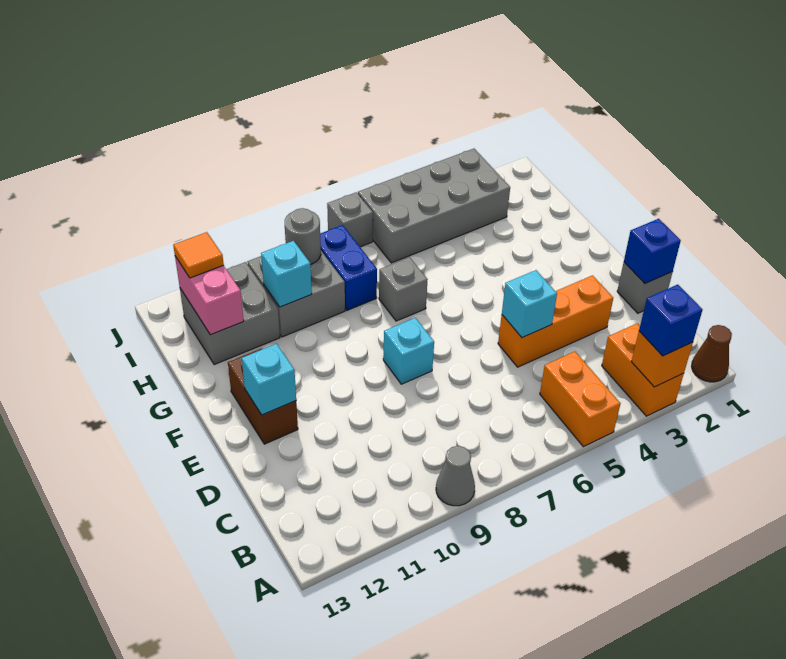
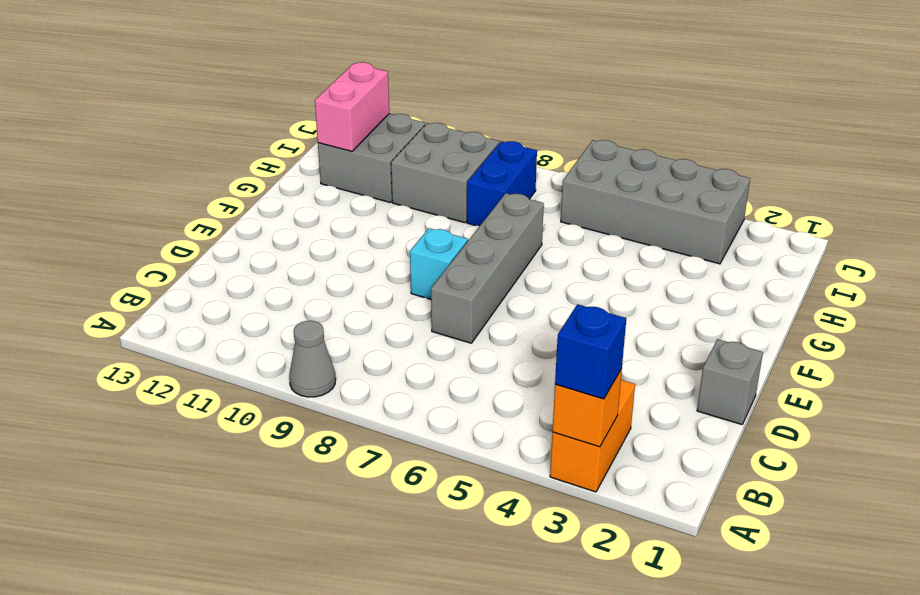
grey brick D7:G7 level 1 -> grey brick G7 level 1
none -> brown cone A1 level 1
none -> orange brick A5:B5 level 1
none -> orange brick D3:D5 level 1

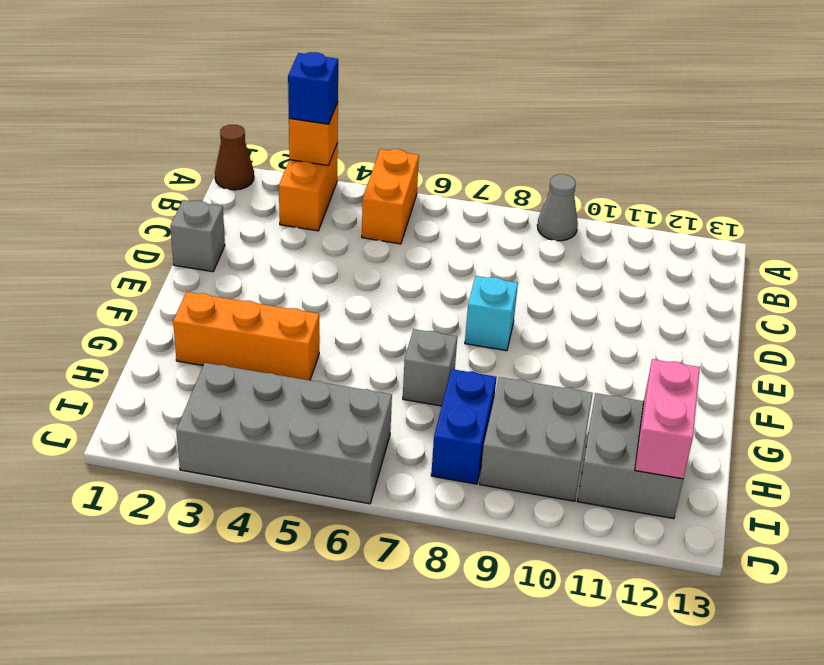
orange brick G2:G4 level 1 -> orange brick D3:D5 level 1
none -> brown brick E12:F12 level 1
none -> grey brick J7 level 1
none -> blue brick D1 level 2

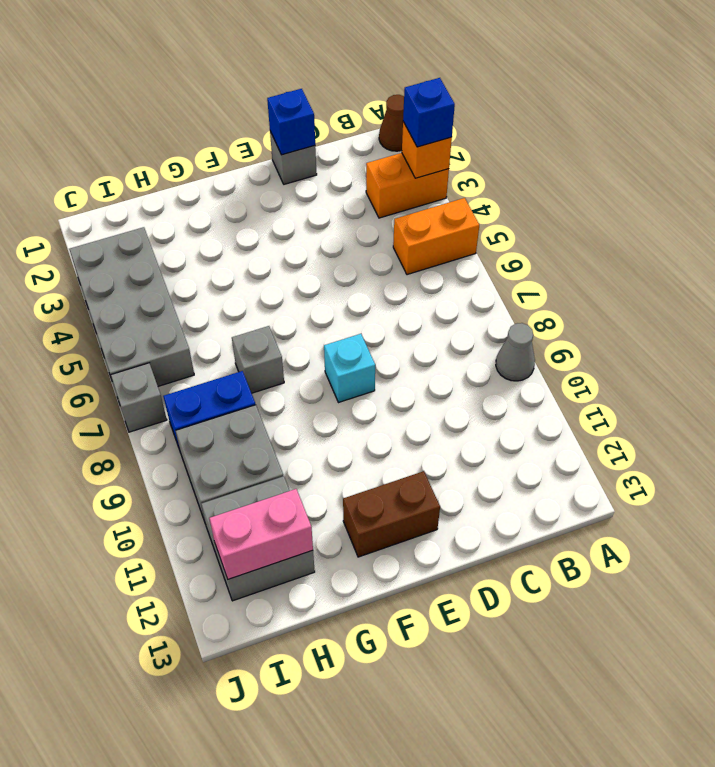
none -> orange brick D3:D5 level 1
none -> cyan brick D5 level 2
none -> cyan brick E12 level 2

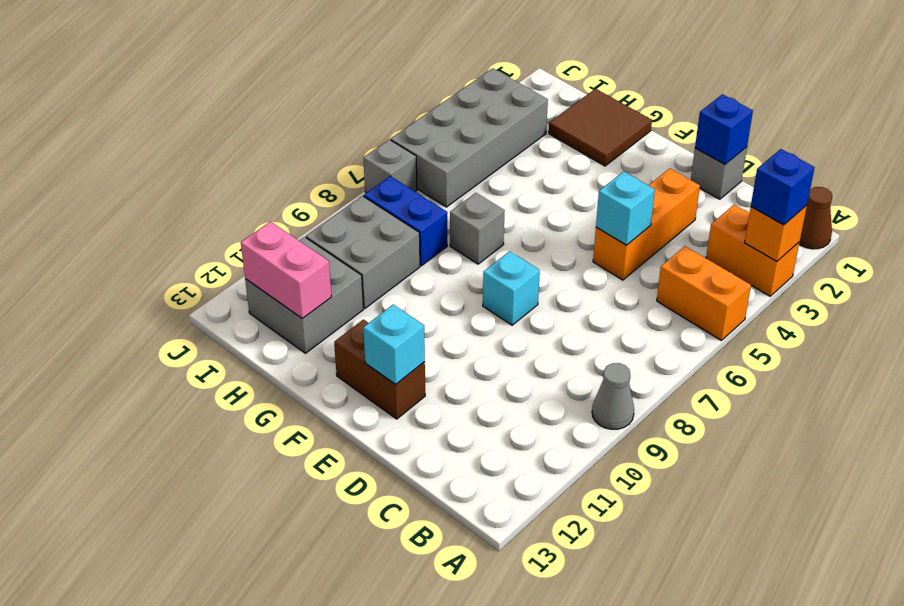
brown tile G1:H2 level 1 -> none
none -> cyan brick H10 level 2
none -> grey round brick I9 level 2
none -> orange tile I12 level 3

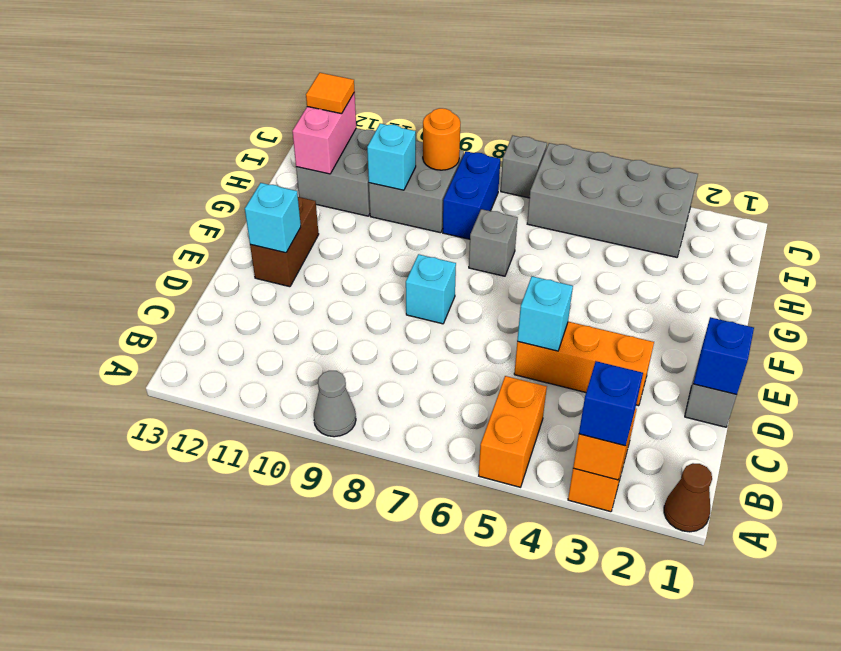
orange round brick I9 level 2 -> grey round brick I9 level 2

